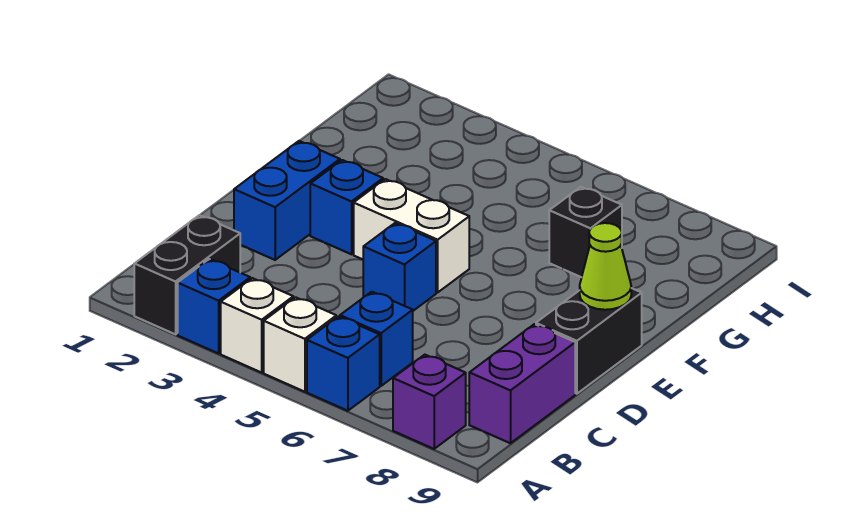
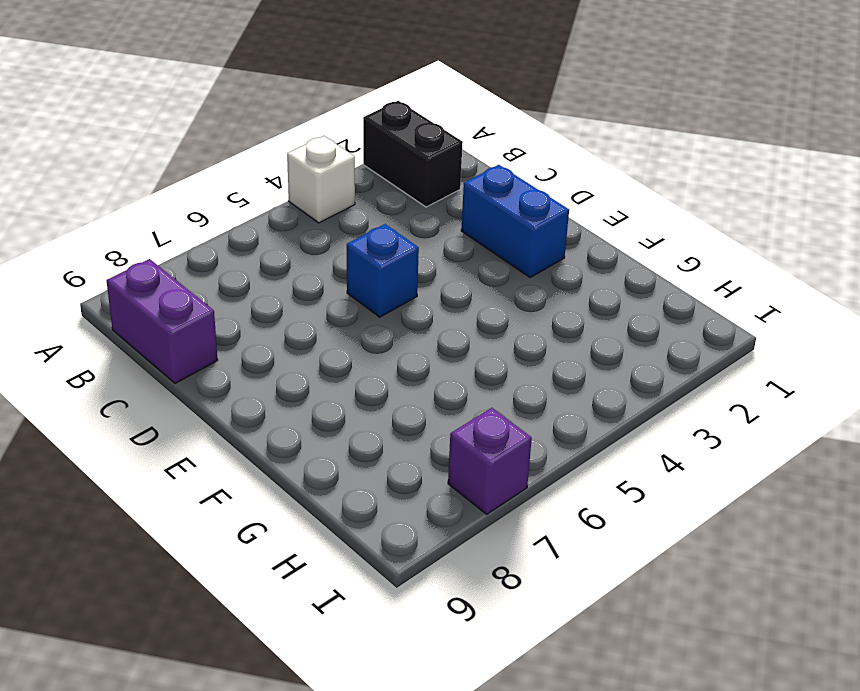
purple brick I7 level 1 -> purple brick A8 level 1
none -> blue brick A3 level 1
none -> white brick A5 level 1
none -> blue brick A6 level 1

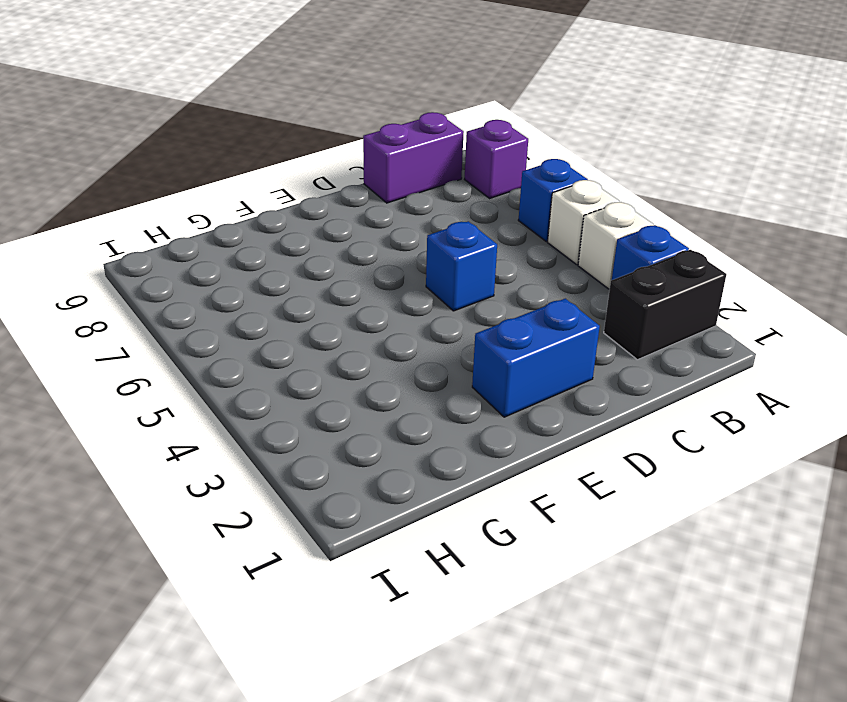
none -> blue brick B6 level 1
none -> black brick D9:E9 level 1
none -> blue brick E3 level 1

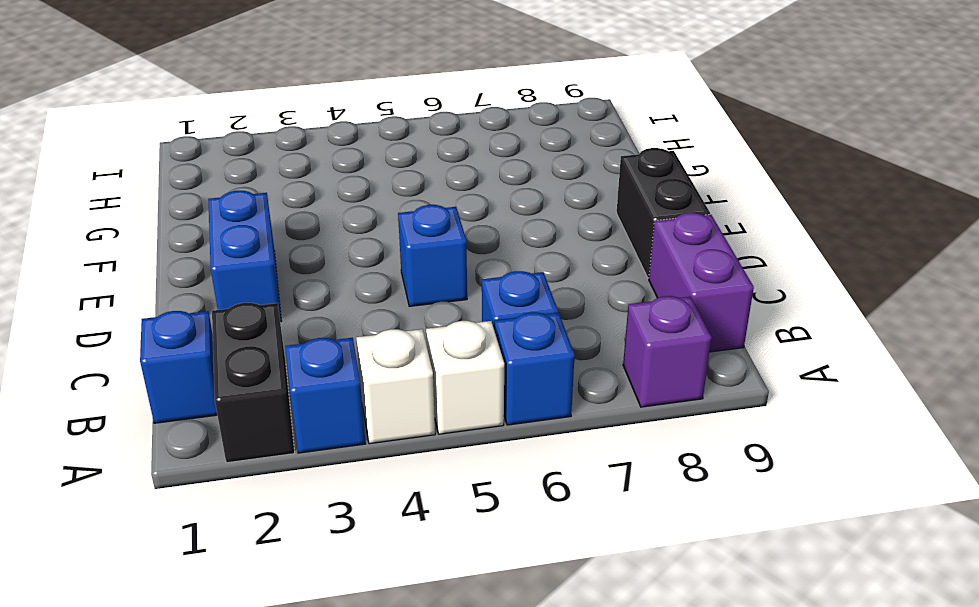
blue brick B1 level 1 -> blue brick E3 level 1
none -> white brick E4:E5 level 1
none -> black brick G7 level 1
none -> lime cone E9 level 2

